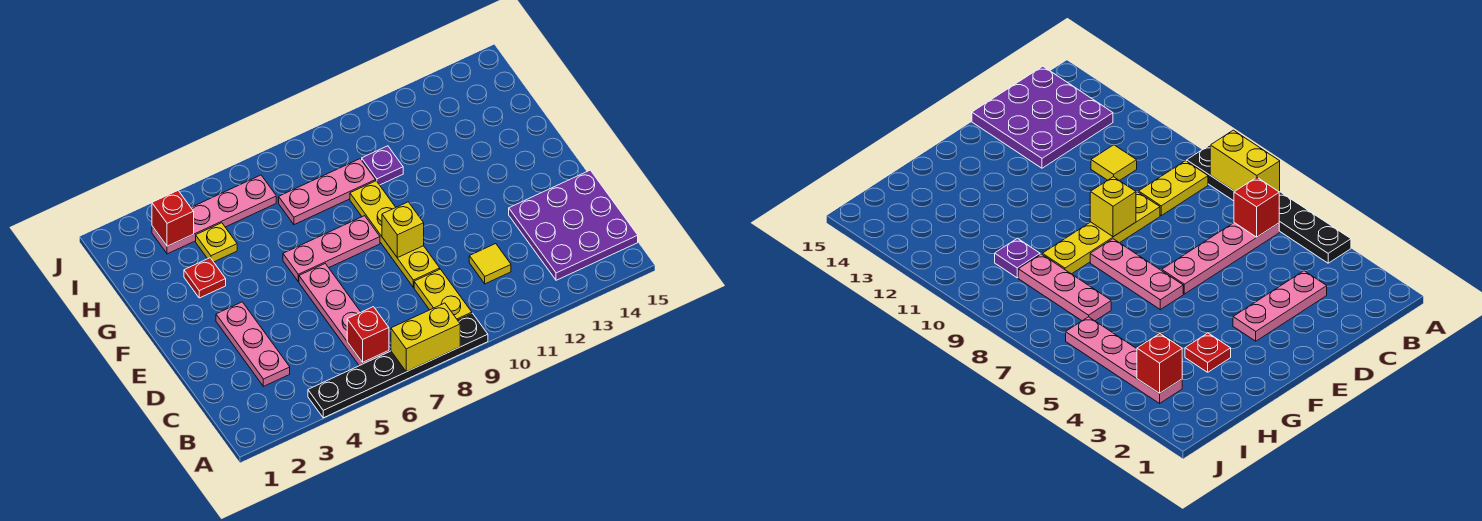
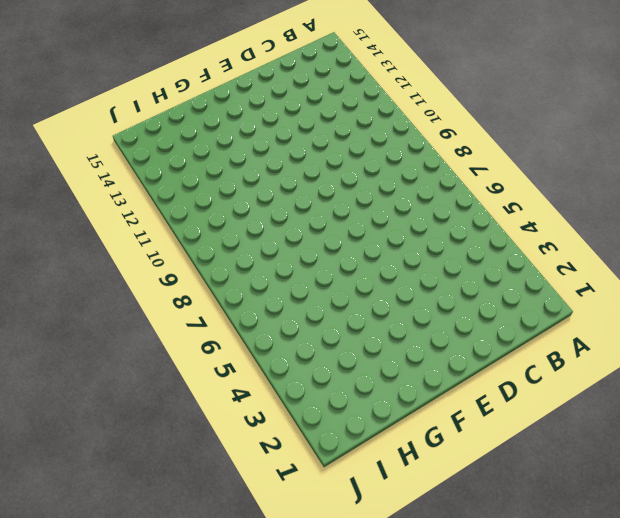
none -> black plate A4:A9 level 1
none -> pink plate B6:E6 level 1
none -> yellow plate B9:C9 level 1

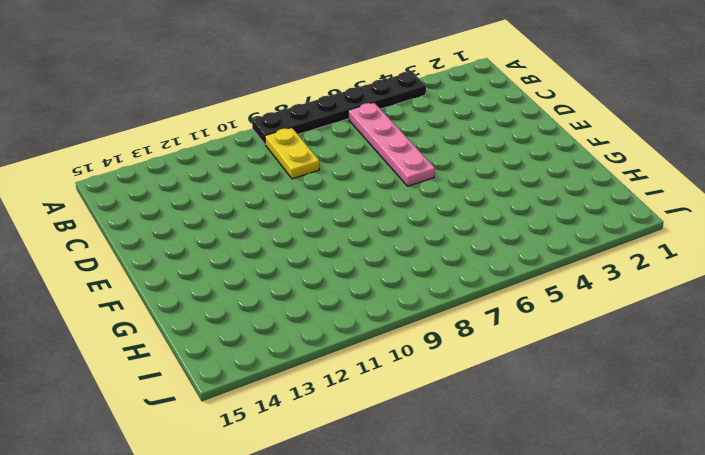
none -> purple plate B13:D15 level 1
none -> pink plate C3:E3 level 1
none -> yellow tile C11 level 1

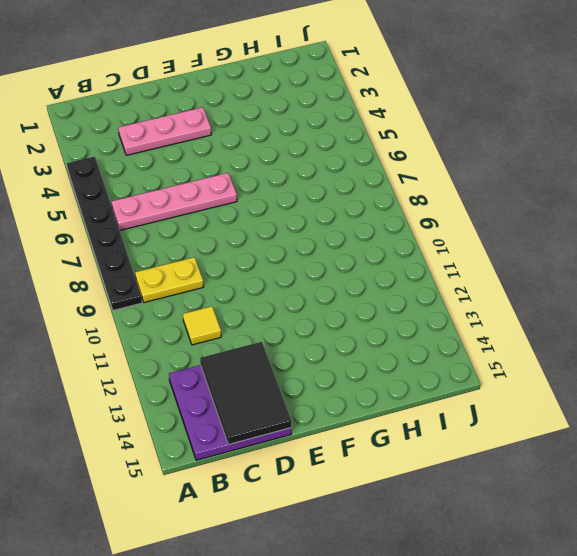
black tile C13:D15 level 2 -> none
none -> yellow plate D9:G9 level 1
none -> pink plate F6:F8 level 1
none -> red plate G3 level 1

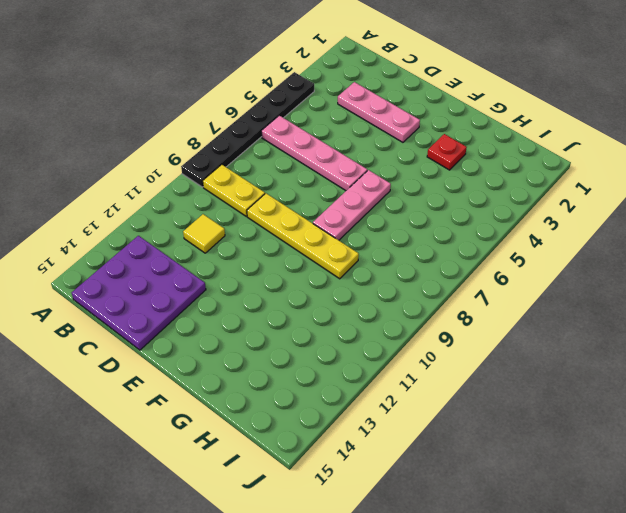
none -> yellow plate H4 level 1
none -> pink plate H7:H9 level 1
none -> purple plate H10 level 1

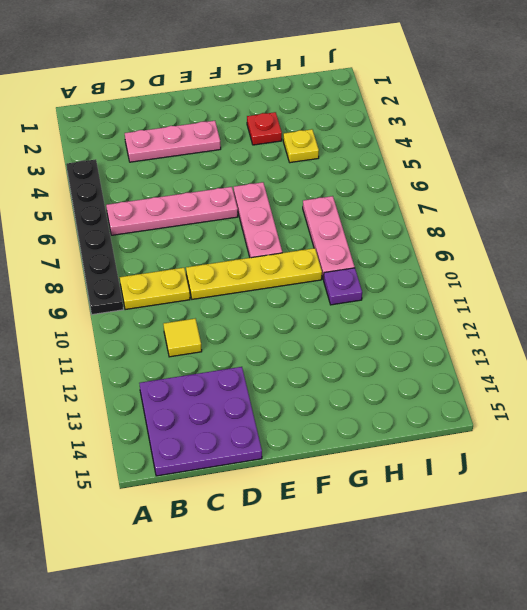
none -> pink plate I3:I6 level 1
none -> yellow brick A7:A8 level 2
none -> red brick B6 level 2

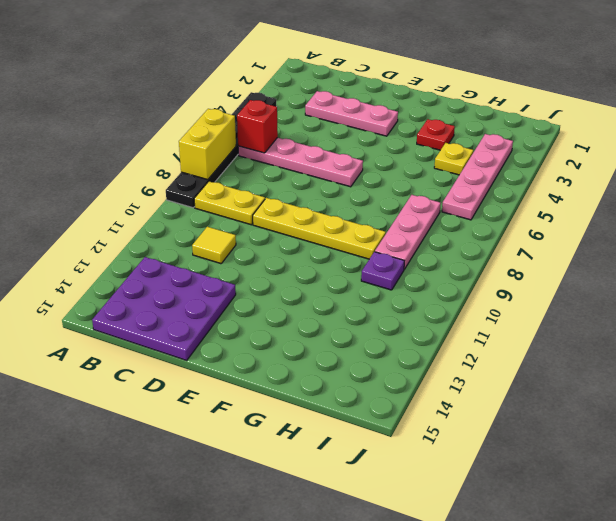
none -> pink plate F6:F8 level 1
none -> yellow brick E9 level 2
none -> red brick I3 level 2

